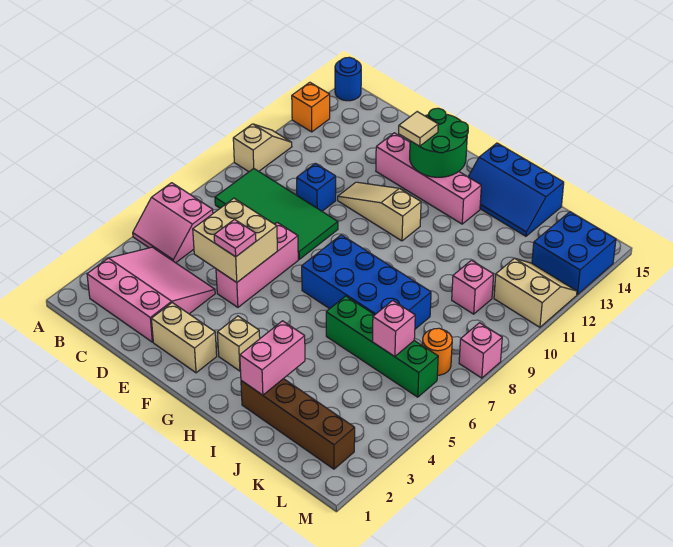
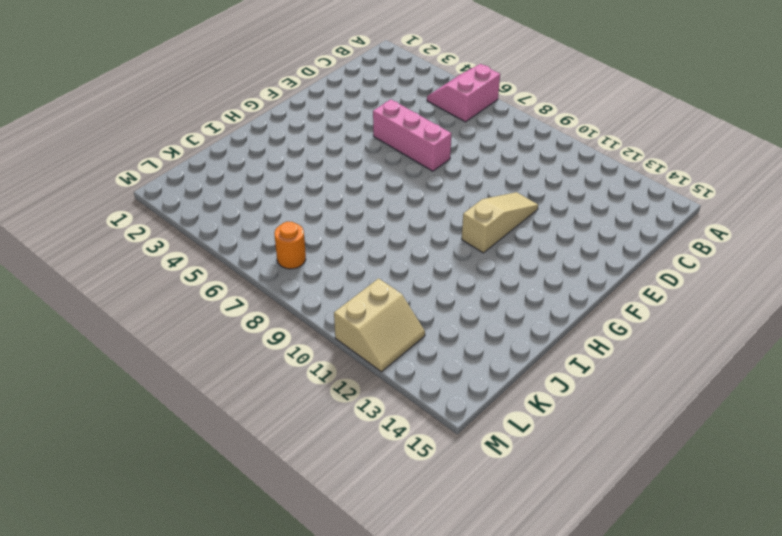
none -> tan slope A10:A11 level 1 top 10
none -> orange brick A13 level 1
none -> blue round brick A15 level 1

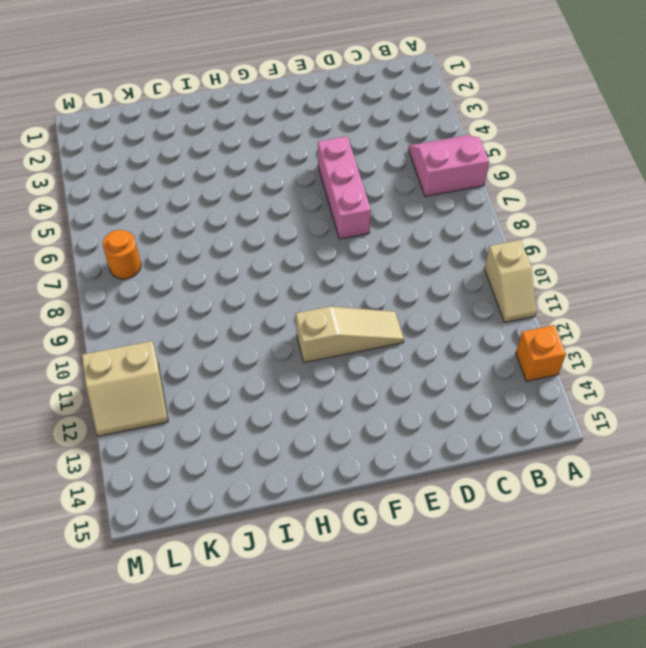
none -> blue round brick A15 level 1
none -> pink slope B2:D4 level 1 top 2
none -> green tile B8:E9 level 1

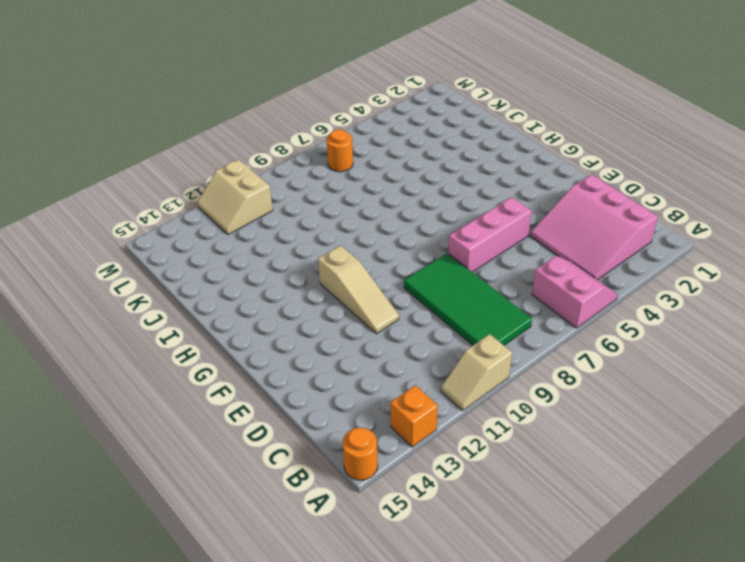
orange round brick A15 level 1 -> blue round brick A15 level 1
none -> blue brick D10 level 1
none -> tan brick E2:F2 level 1
none -> pink brick E13:H13 level 1

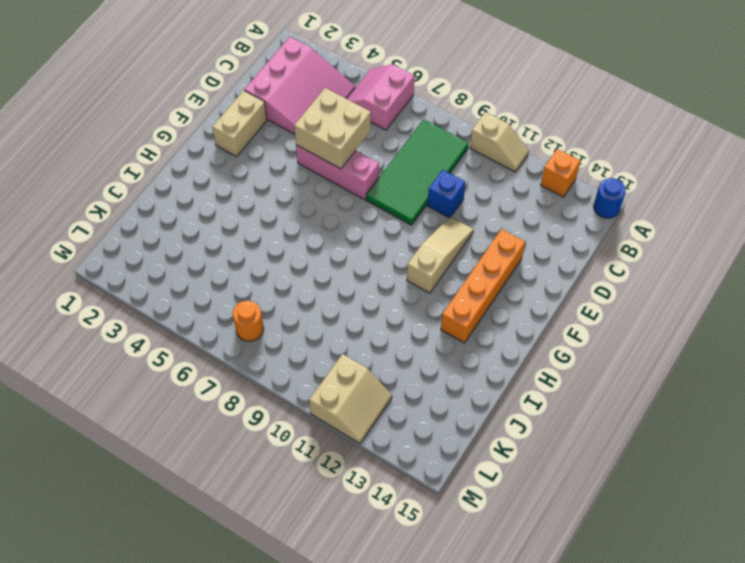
orange brick E13:H13 level 1 -> pink brick E13:H13 level 1
none -> tan brick G3 level 1
none -> blue brick G7:J8 level 1
none -> blue slope H14:J15 level 1 top 15

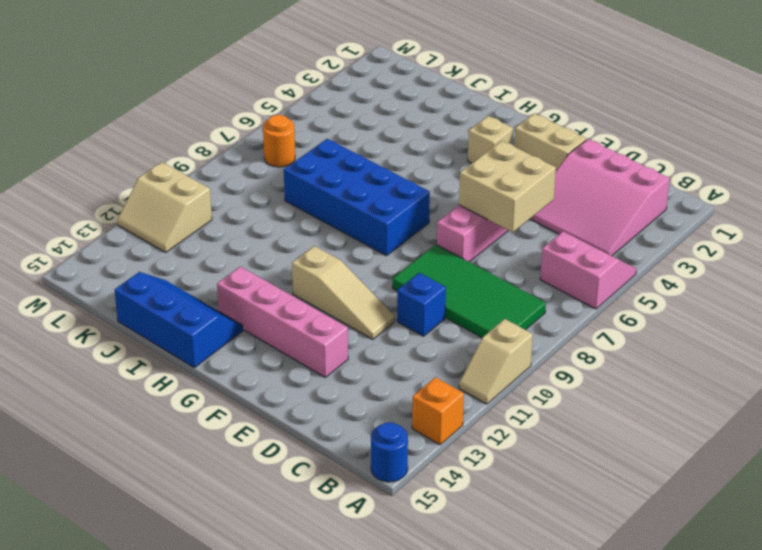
none -> brown brick I2:L2 level 1
none -> green brick I6:L6 level 1
none -> pink brick K10 level 1

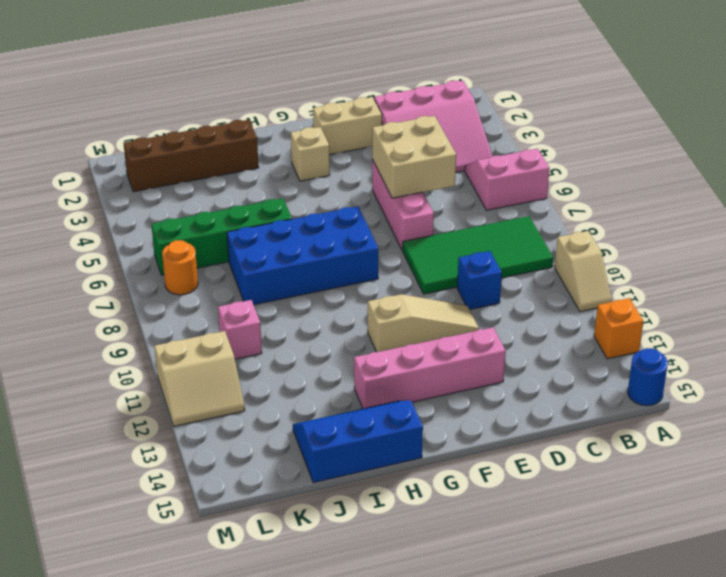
none -> blue brick L13:M14 level 1
none -> pink brick M8 level 1
none -> green round brick F13:G14 level 2

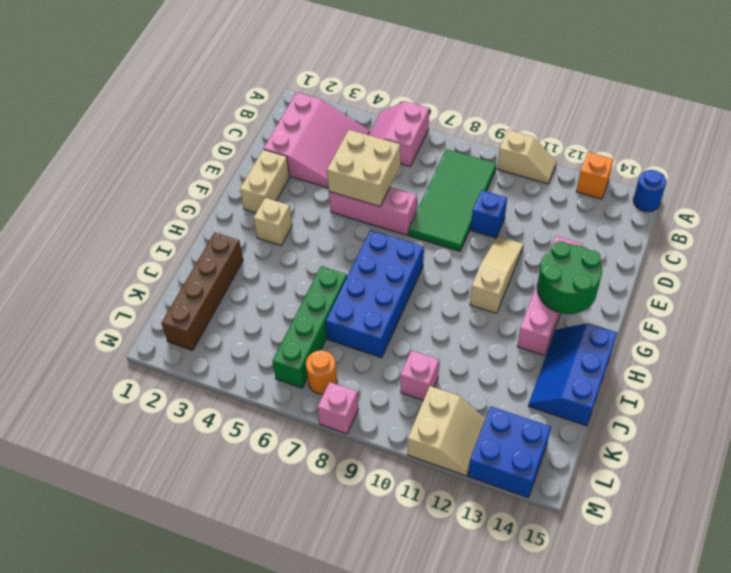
none -> pink brick I2:I3 level 2
none -> pink brick K6 level 2
none -> pink plate E5 level 3

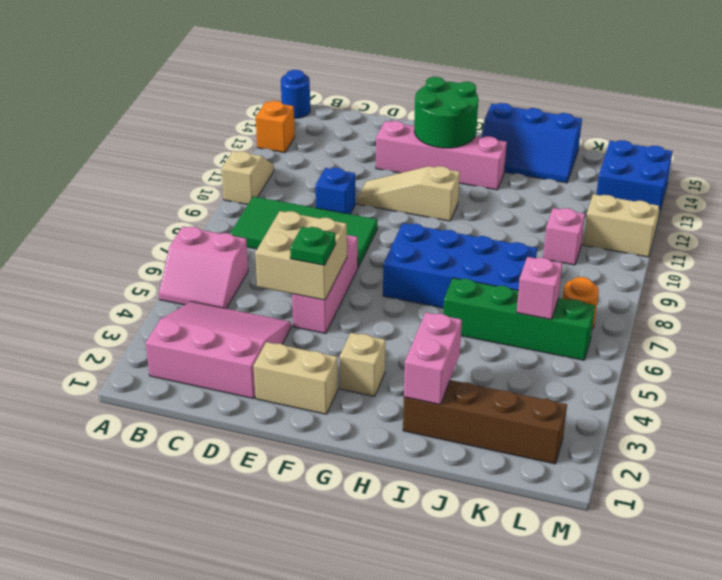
green plate E5 level 3 -> pink plate E5 level 3
none -> pink brick M8 level 1
none -> tan tile F13 level 3

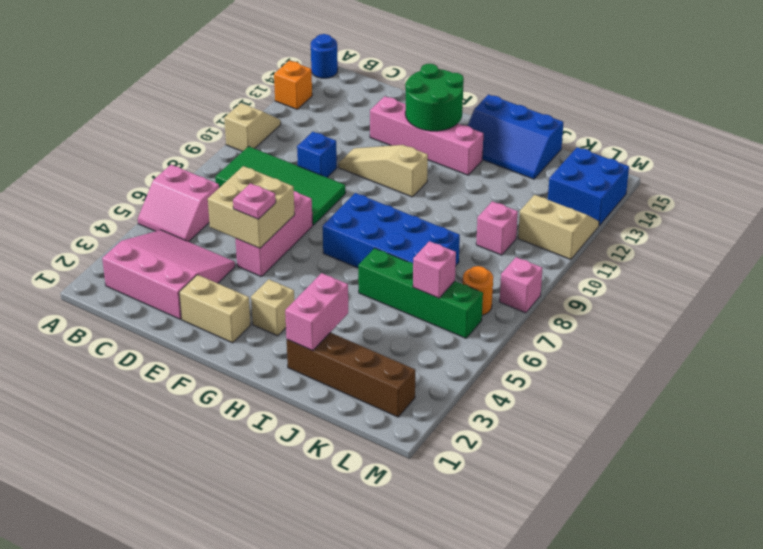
none -> tan tile F13 level 3

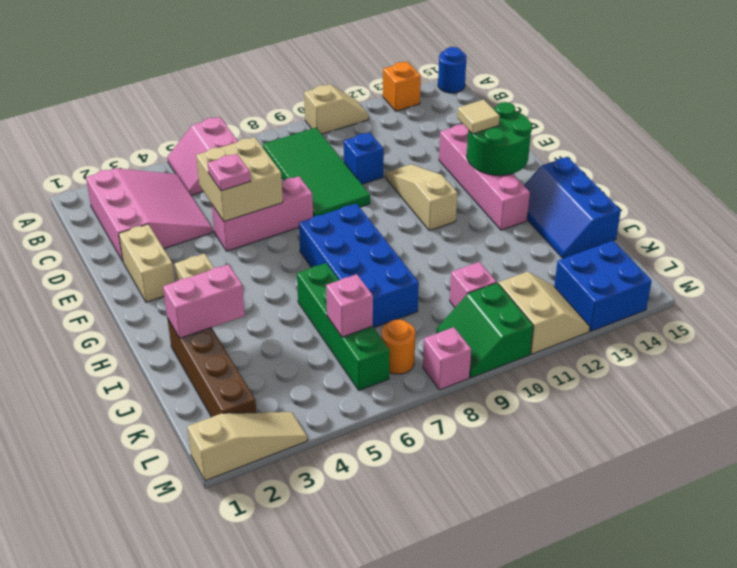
green slope L9:M10 level 1 top 10 -> none
tan slope M1:M3 level 1 top 1 -> none

